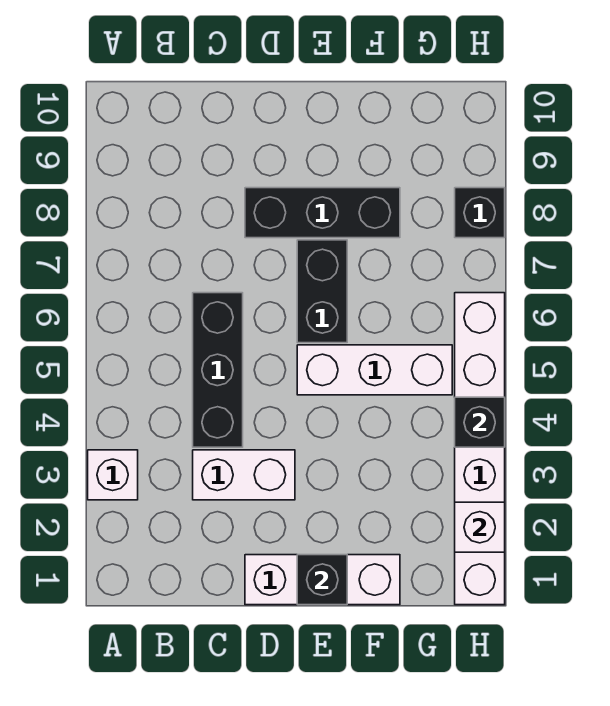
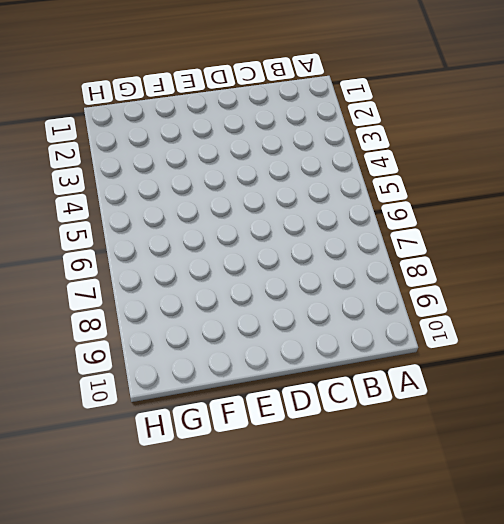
none -> white brick A3 level 1
none -> white brick C3:D3 level 1
none -> black brick C4:C6 level 1

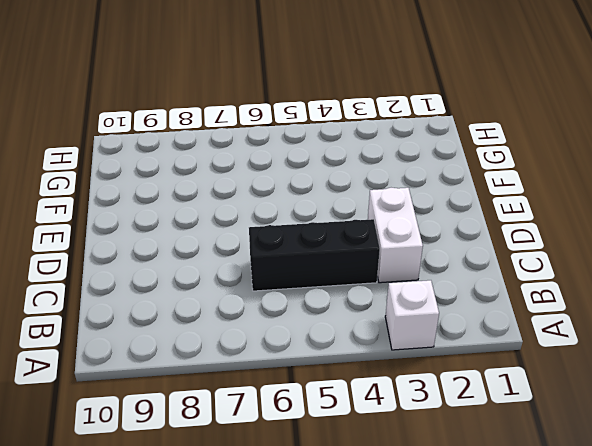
none -> white brick D1:F1 level 1
none -> black brick D8:F8 level 1
none -> white brick E5:G5 level 1

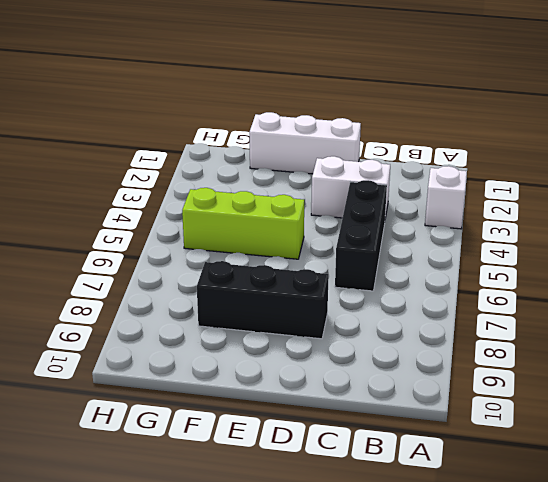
lime brick E5:G5 level 1 -> white brick E5:G5 level 1
none -> black brick E6:E7 level 1
none -> white brick H1:H6 level 1
none -> black brick H8 level 1

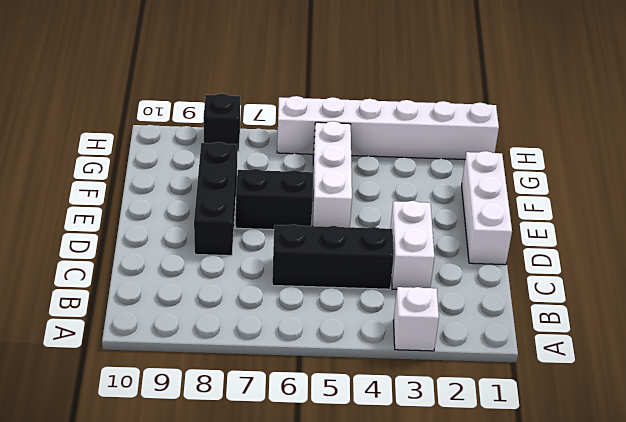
none -> black brick E1 level 2
none -> white brick H2 level 2
none -> black brick H4 level 2

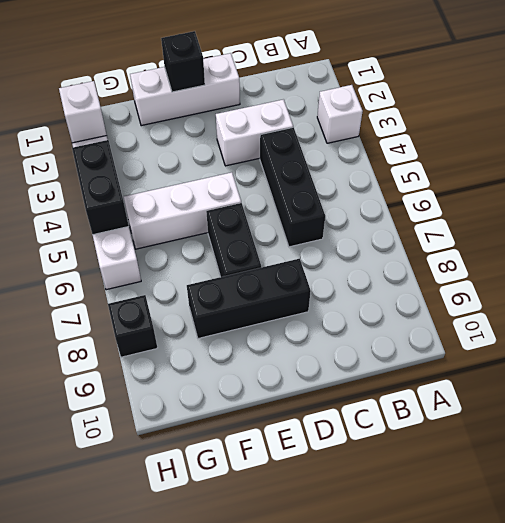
black brick H4:H5 level 2 -> black brick H4 level 2

